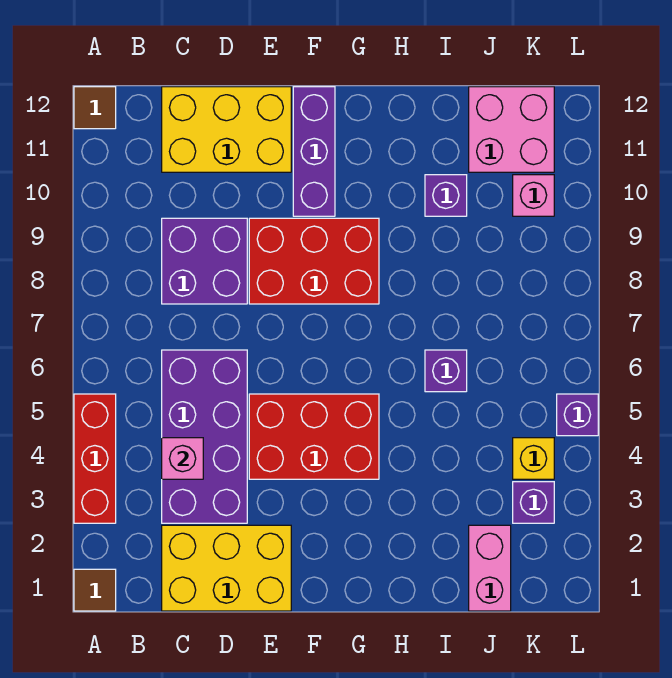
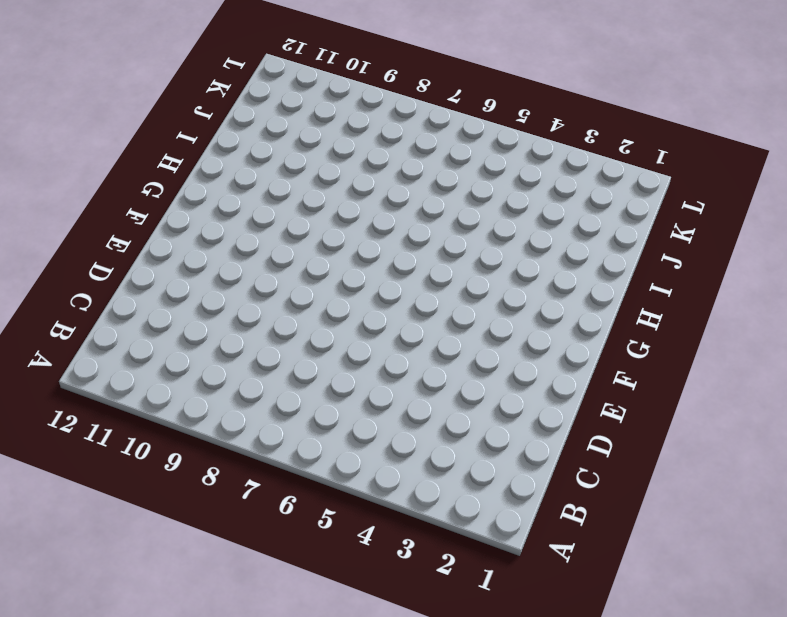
none -> brown tile A1 level 1
none -> red brick A3:A5 level 1
none -> brown tile A12 level 1

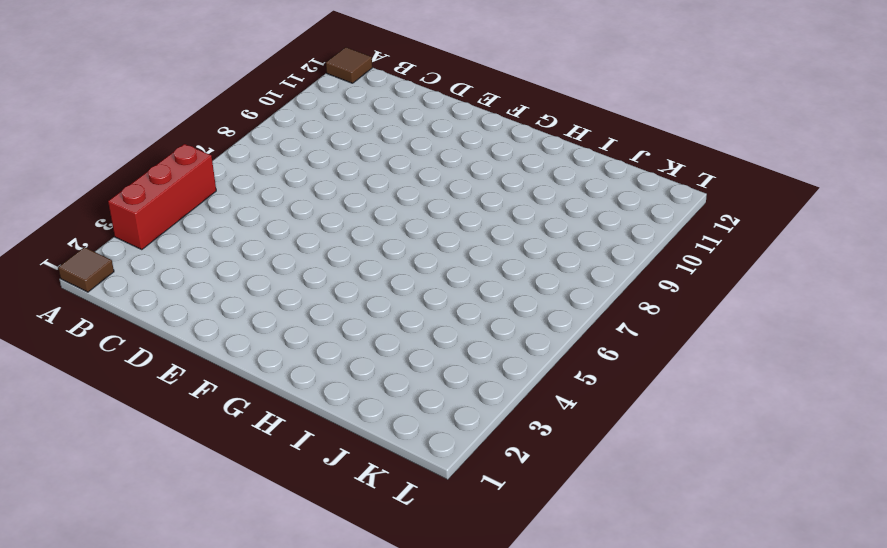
none -> yellow brick C1:E2 level 1
none -> purple brick C3:D6 level 1
none -> purple brick C8:D9 level 1

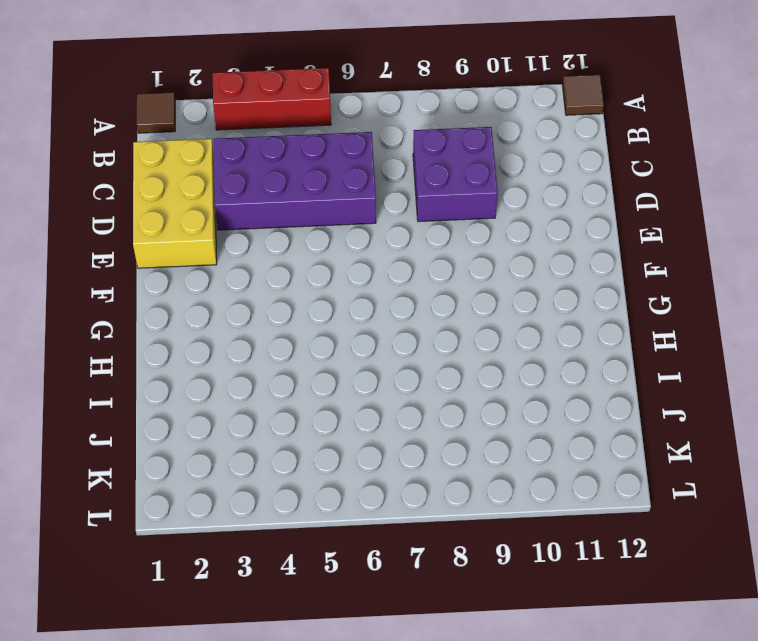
none -> yellow brick C11:E12 level 1
none -> red brick E4:G5 level 1
none -> red brick E8:G9 level 1

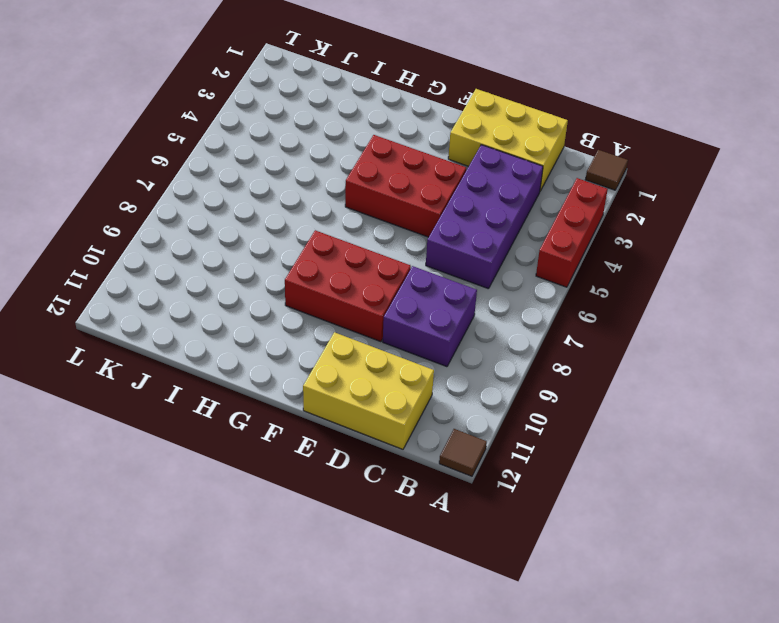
none -> purple brick F10:F12 level 1
none -> purple brick I6 level 1
none -> purple brick I10 level 1

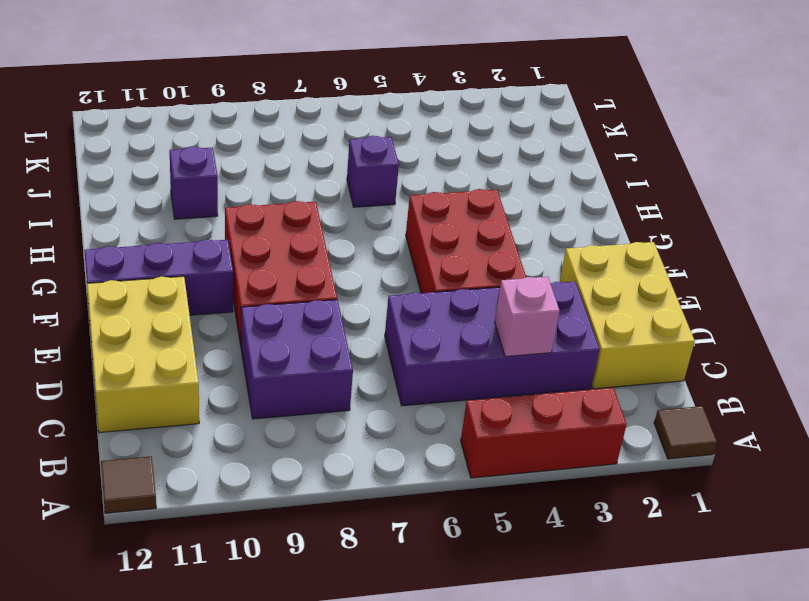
none -> pink brick J1:J2 level 1
none -> pink brick J11:K12 level 1
none -> purple brick K3 level 1

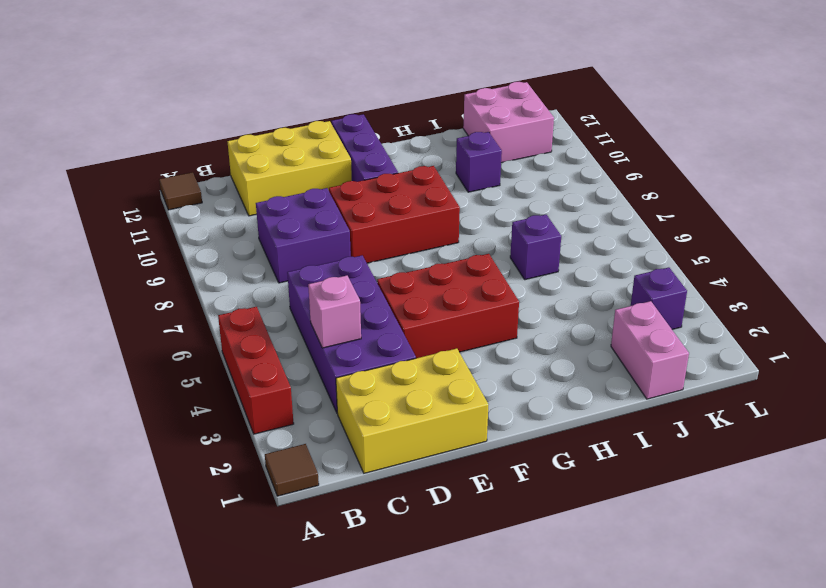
none -> yellow brick K4 level 1
none -> pink brick K10 level 1
none -> purple brick L5 level 1

